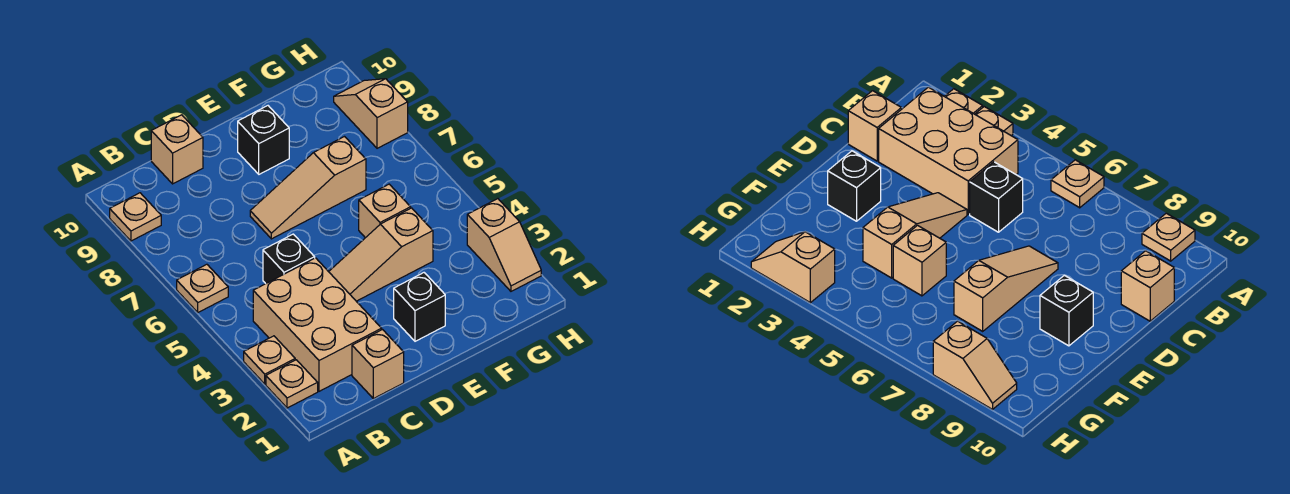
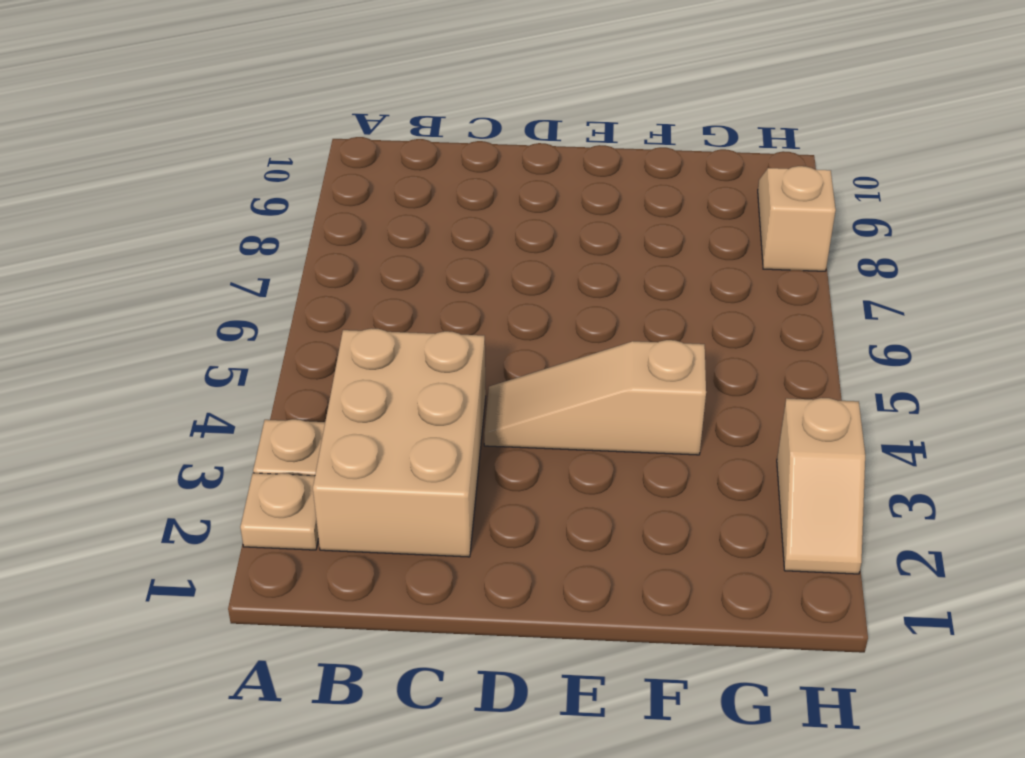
none -> tan plate A6 level 1
none -> tan plate A9 level 1
none -> tan brick C1 level 1

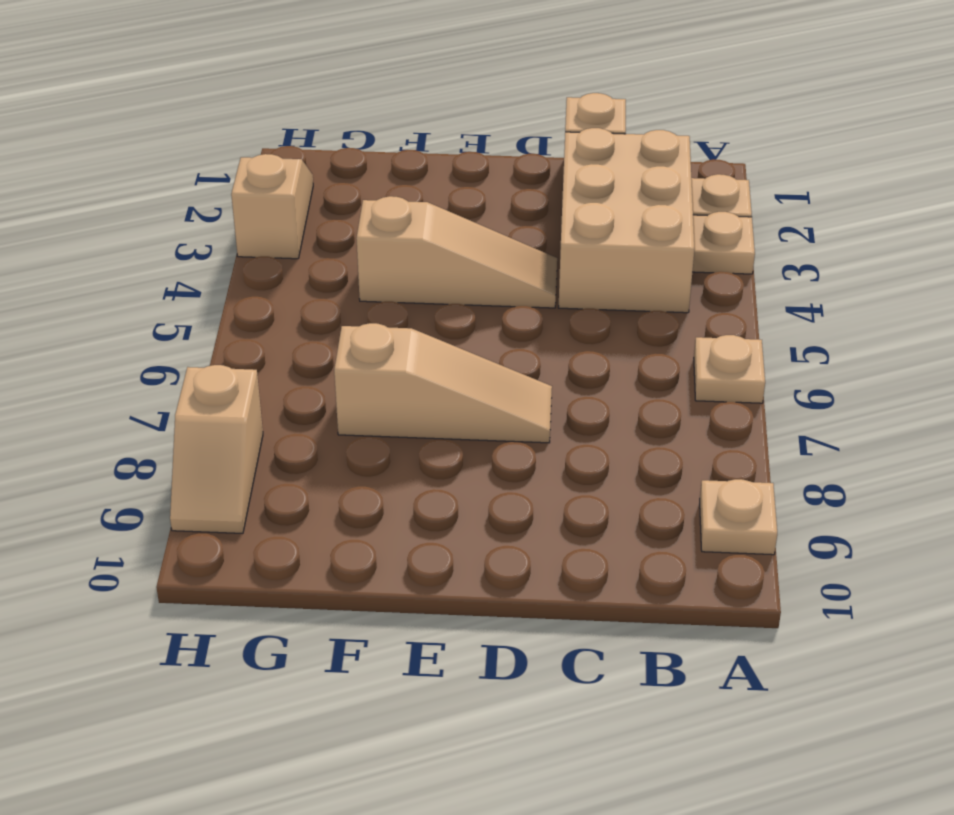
none -> black brick C5 level 1
none -> tan brick C10 level 1
none -> black brick E2 level 1

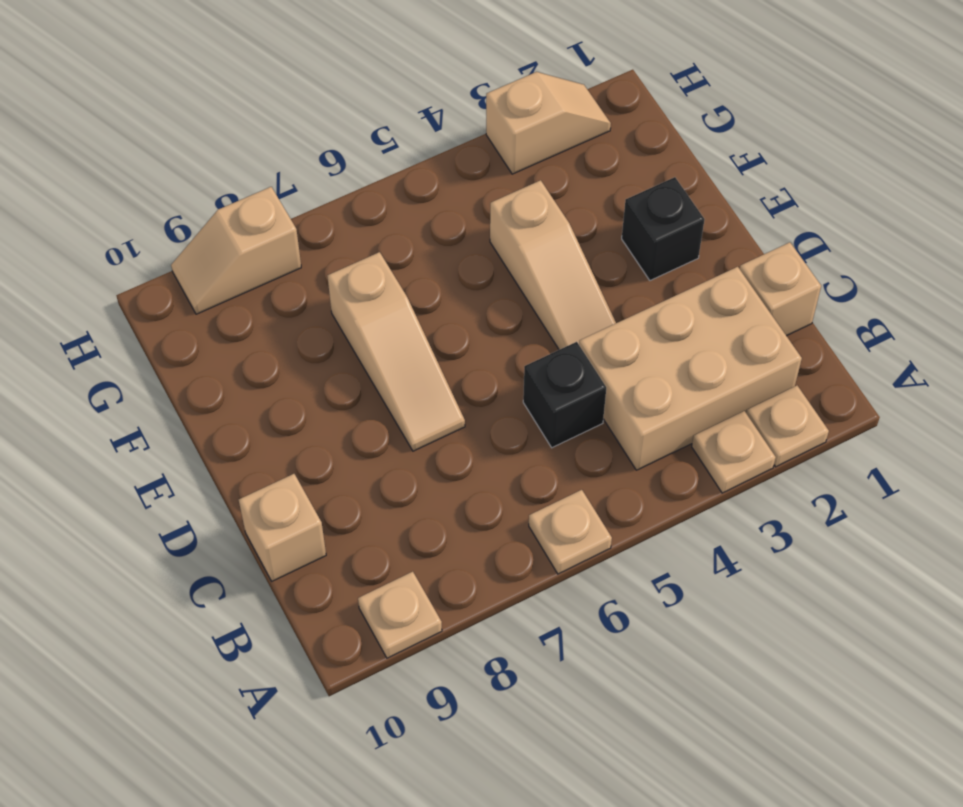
none -> black brick E9 level 1
none -> tan brick F5 level 1

